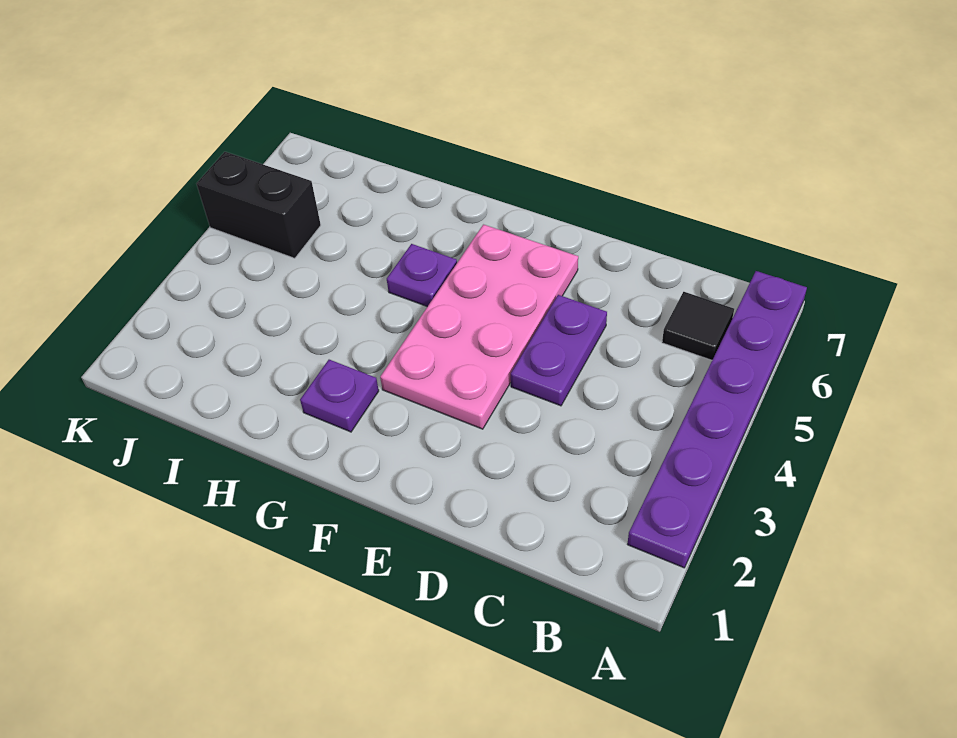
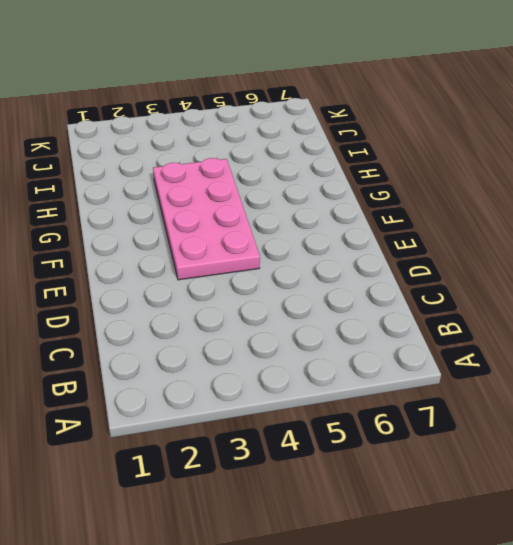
pink plate E3:H4 level 1 -> pink plate E3:F6 level 1
none -> purple plate A2:A7 level 1
none -> black tile B6 level 1

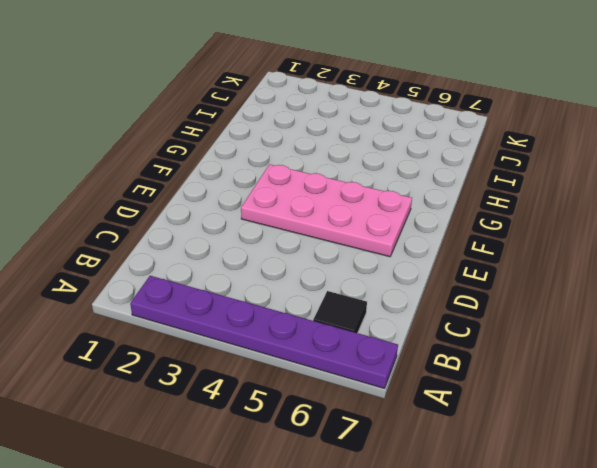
none -> purple plate D4:D5 level 1
none -> purple plate G2 level 1

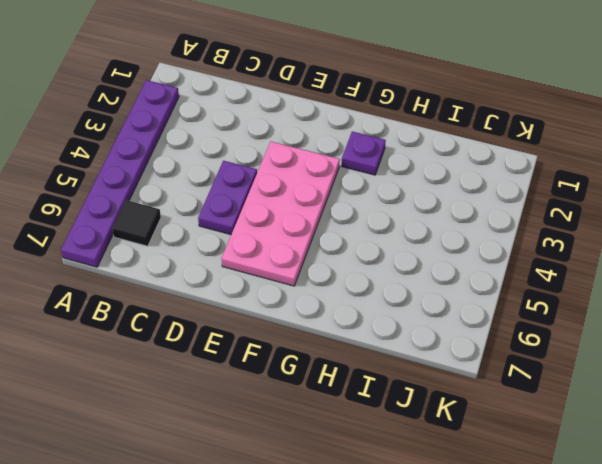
none -> purple plate G5 level 1
none -> black brick J5:K5 level 1

